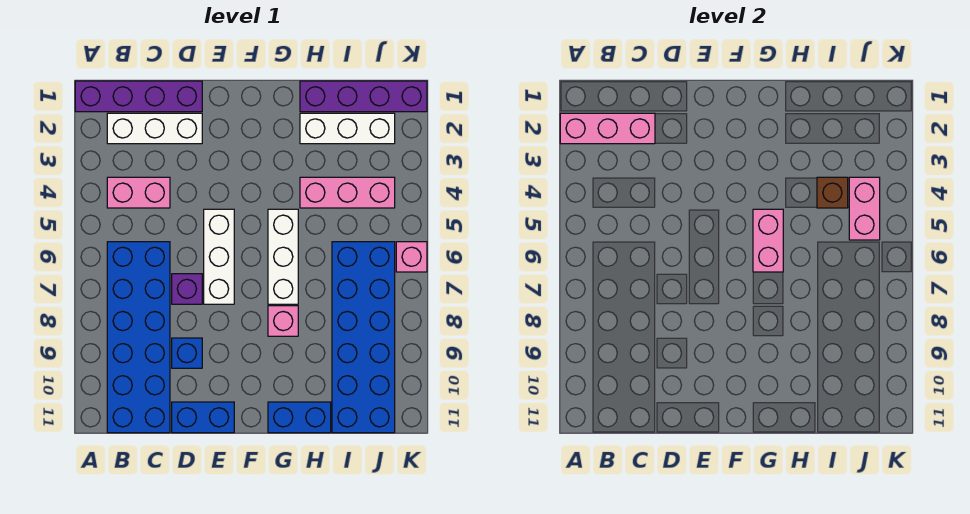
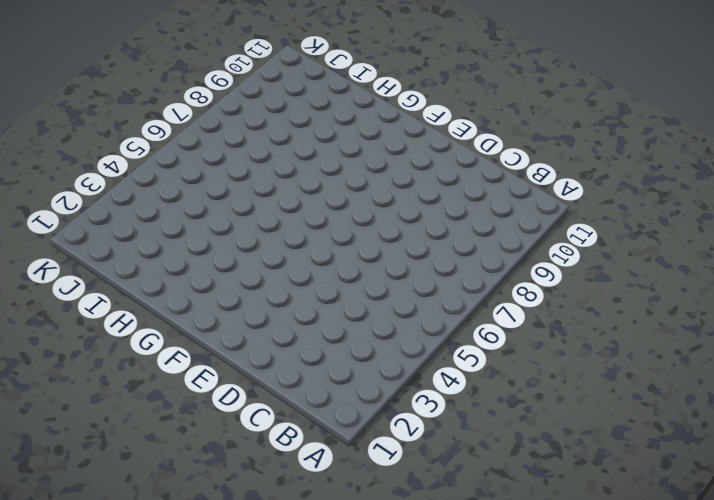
none -> purple brick A1:D1 level 1
none -> white brick B2:D2 level 1
none -> pink brick B4:C4 level 1

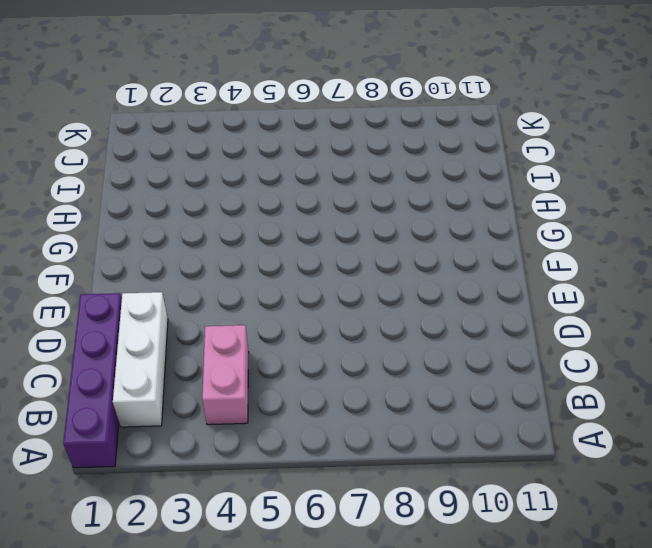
none -> blue brick B6:C11 level 1
none -> purple brick D7 level 1
none -> blue brick D9 level 1

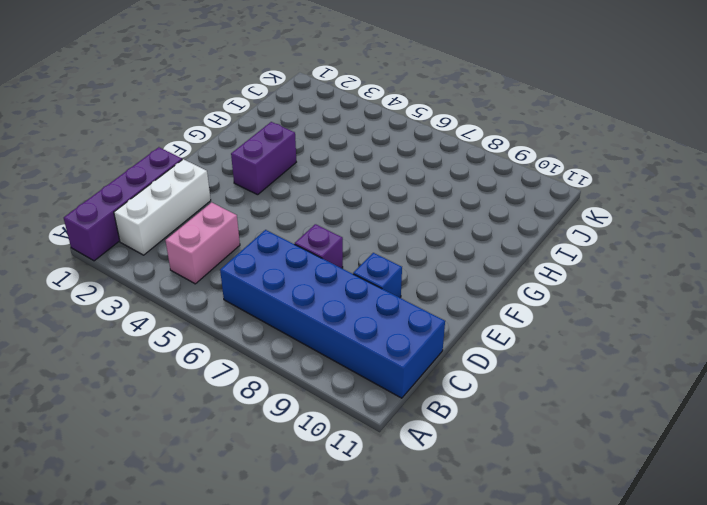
purple brick F3:G3 level 1 -> none
none -> blue brick D11:E11 level 1
none -> white brick E5:E7 level 1
none -> white brick G5:G7 level 1

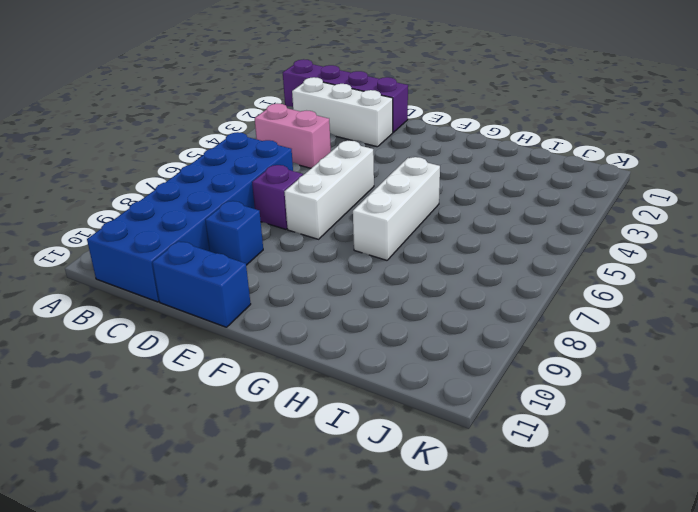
none -> pink brick G8 level 1
none -> blue brick G11:H11 level 1
none -> purple brick H1:K1 level 1

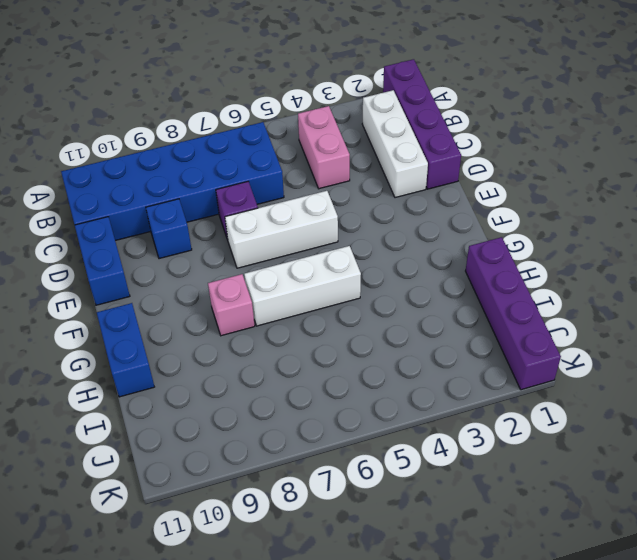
none -> white brick H2:J2 level 1
none -> pink brick H4:J4 level 1
none -> blue brick I6:J11 level 1

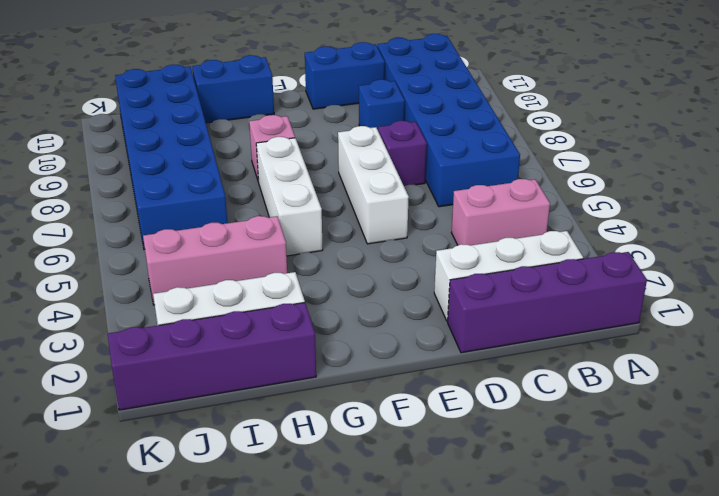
none -> pink brick K6 level 1
none -> pink brick A2:C2 level 2
none -> pink brick G5:G6 level 2

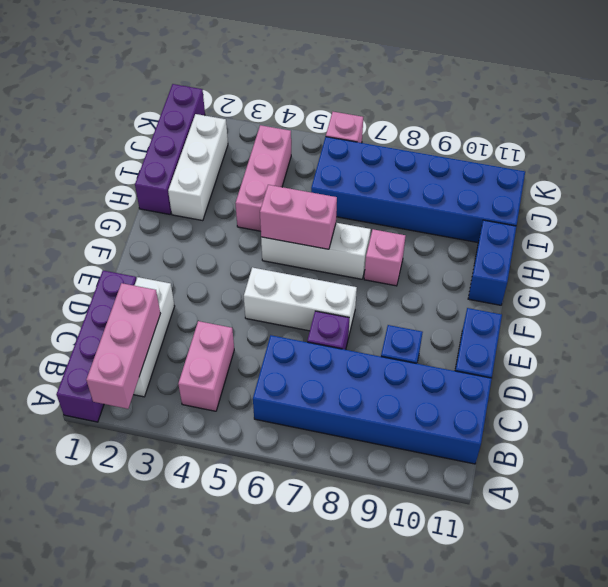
none -> brown brick I4 level 2
none -> pink brick J4:J5 level 2

